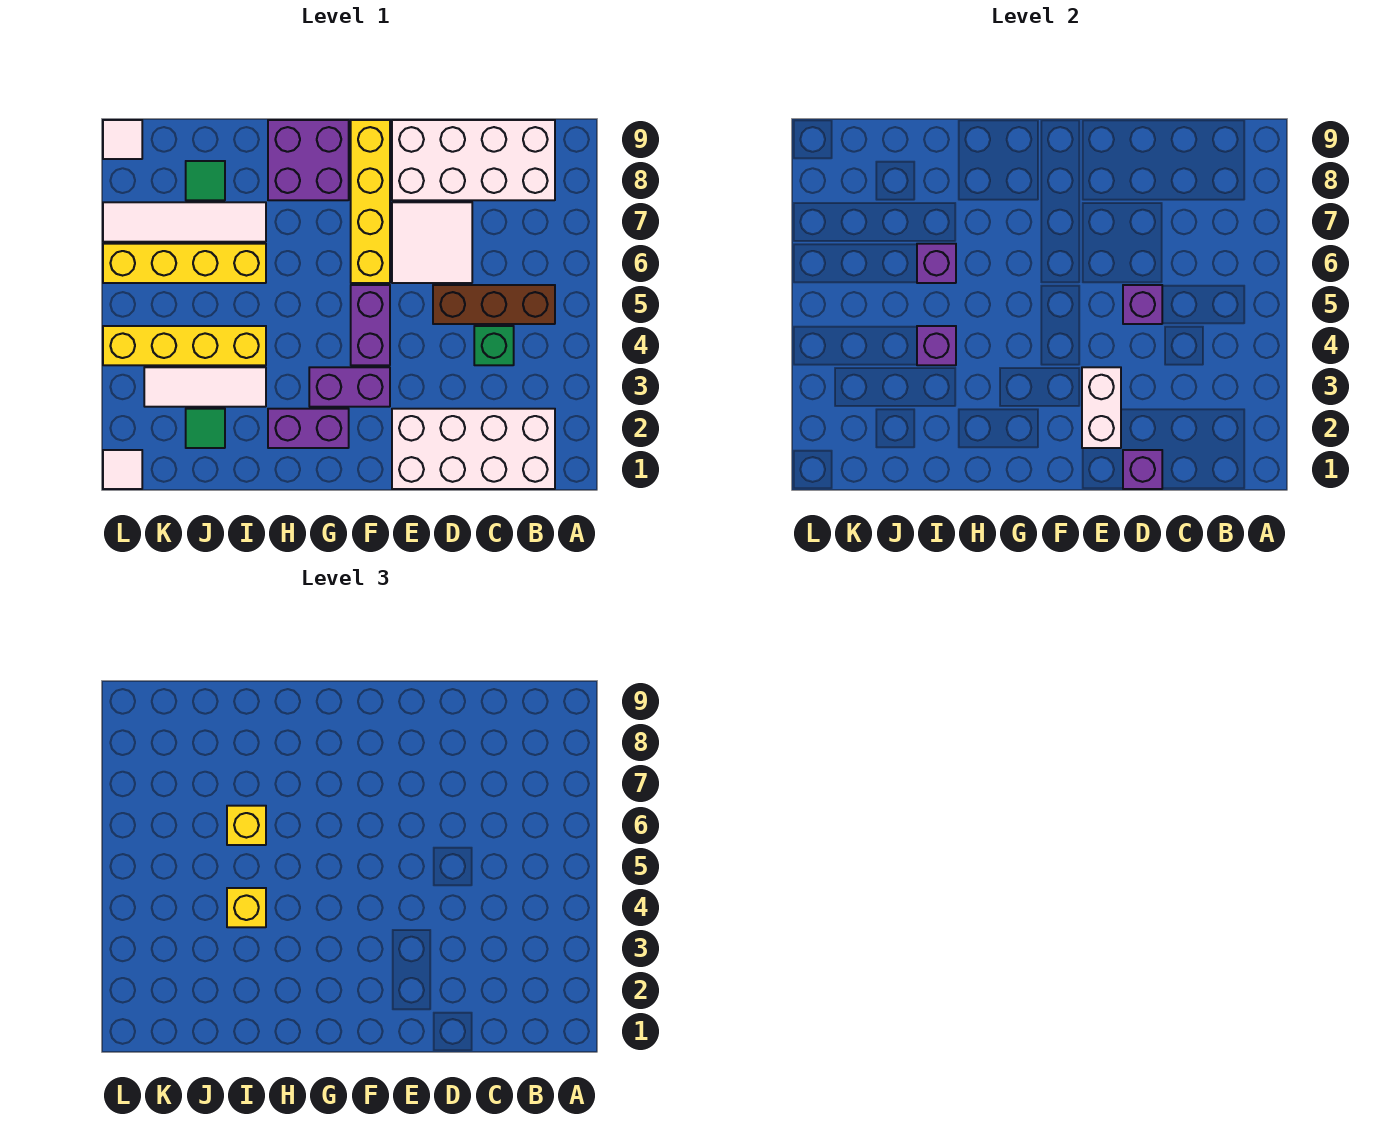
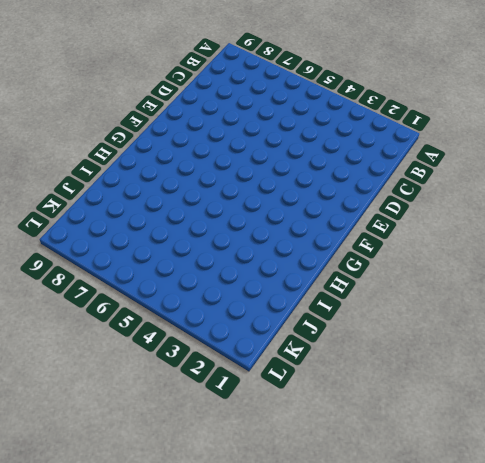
none -> white brick B1:E2 level 1
none -> brown brick B5:D5 level 1
none -> white brick B8:E9 level 1

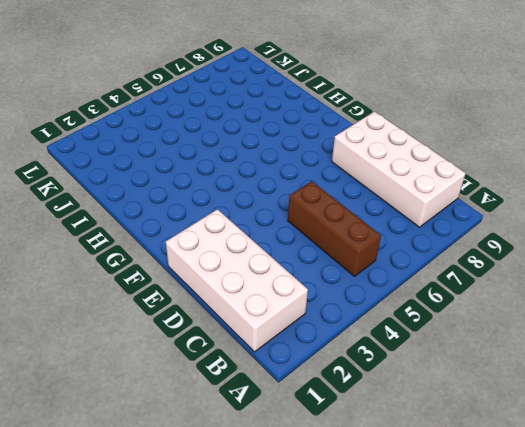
none -> green brick C4 level 1
none -> white tile D6:E7 level 1
none -> purple brick F3:G3 level 1

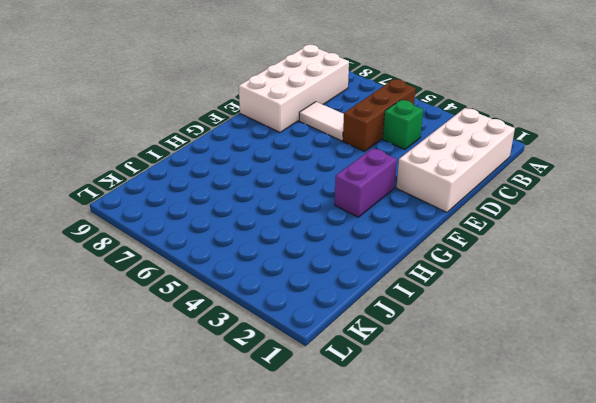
white tile D6:D7 level 1 -> white tile D6:E7 level 1
none -> purple brick F4:F5 level 1
none -> yellow brick F6:F9 level 1
none -> purple brick G2:H2 level 1

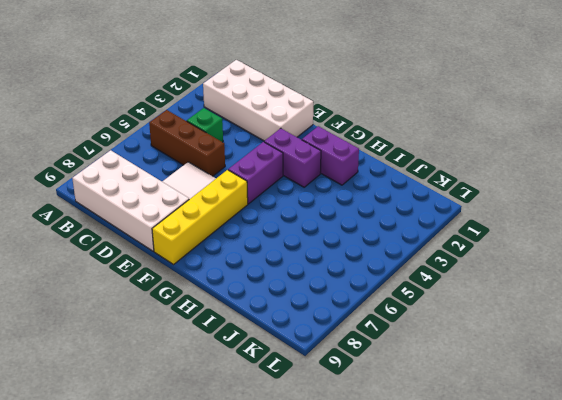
none -> purple brick G8:H9 level 1
none -> white tile I3:K3 level 1
none -> yellow brick I4:L4 level 1

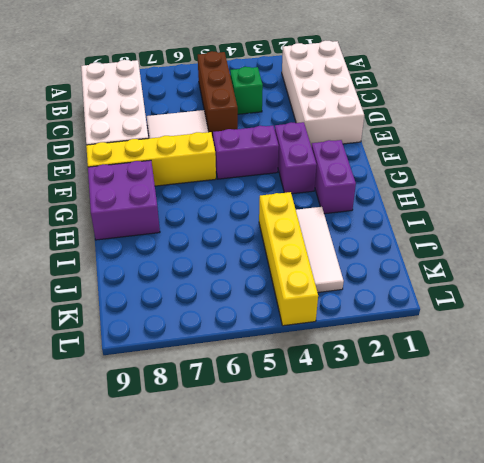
none -> yellow brick I6:L6 level 1
none -> white tile I7:L7 level 1
none -> green tile J2 level 1

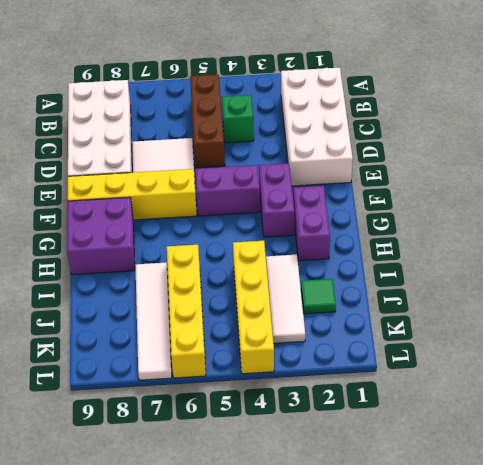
none -> green tile J8 level 1
none -> white tile L1 level 1
none -> white tile L9 level 1

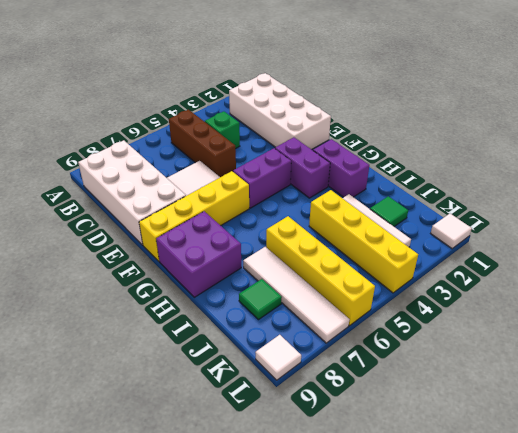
none -> purple brick D1 level 2
none -> purple brick D5 level 2
none -> white brick E2:E3 level 2

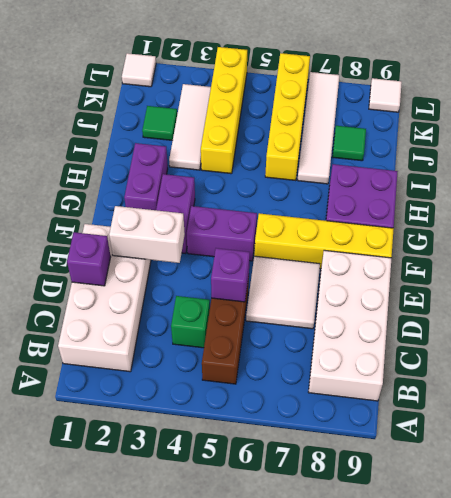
none -> purple brick I4 level 2
none -> purple brick I6 level 2
none -> yellow brick I4 level 3

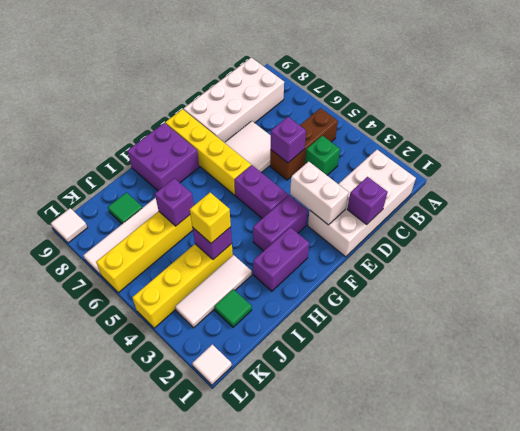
none -> yellow brick I6 level 3

